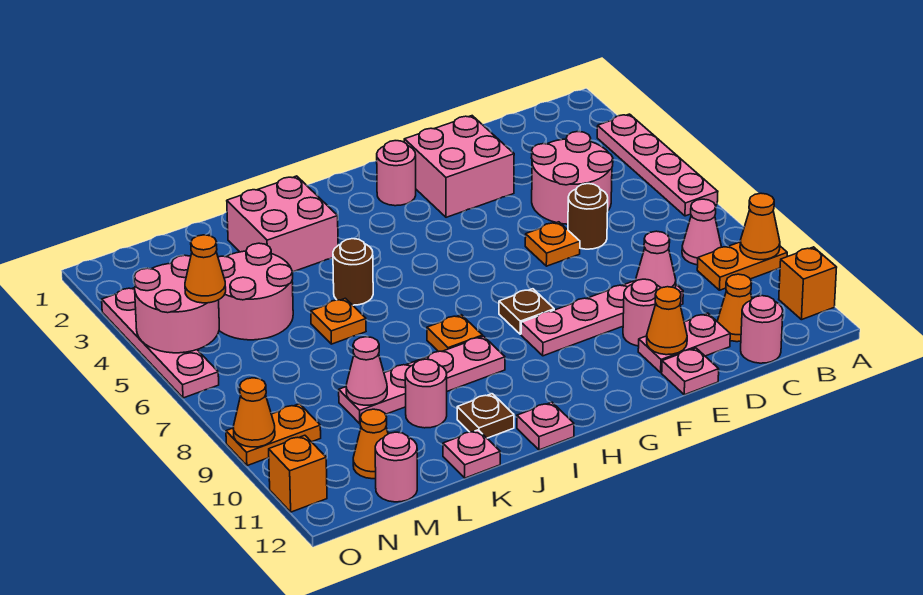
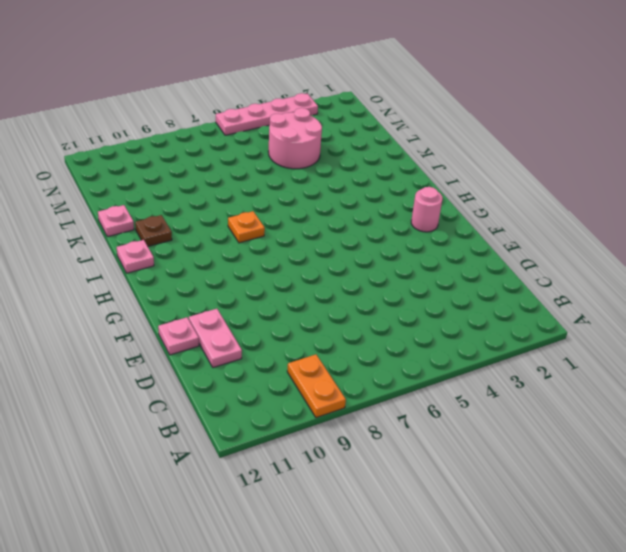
none -> pink plate A3:A6 level 1
none -> orange brick A11 level 1
none -> pink cone B8 level 1
none -> pink round brick C4:D5 level 1

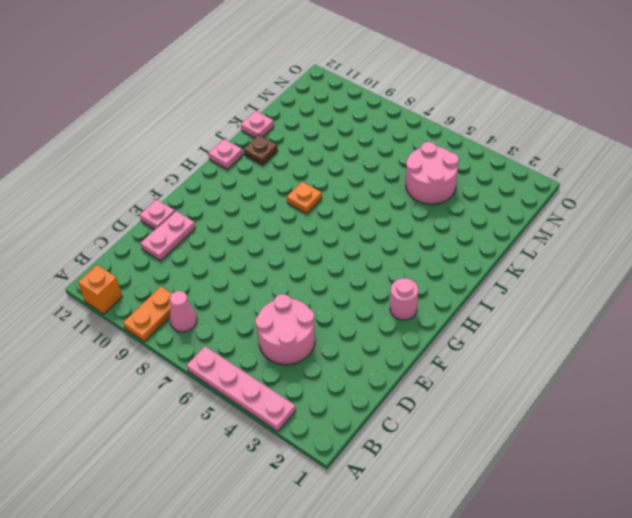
none -> orange cone C11 level 1
none -> pink round brick C12 level 1
none -> brown round brick D6 level 1
none -> pink plate D9:G9 level 1

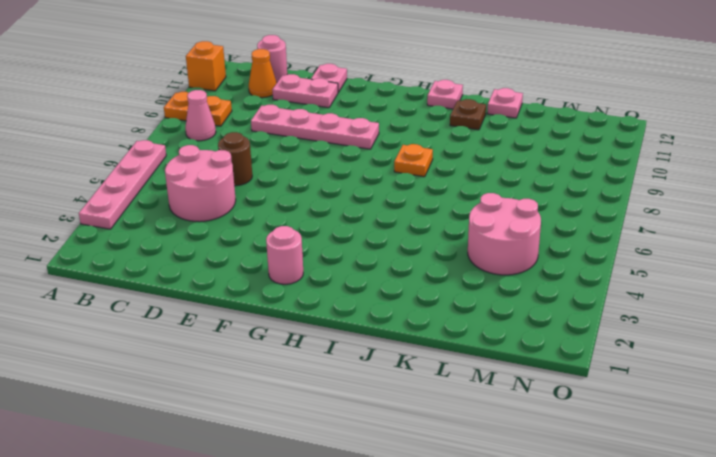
none -> pink brick E2:F3 level 1
none -> orange plate E6 level 1
none -> pink round brick E10 level 1
none -> brown plate G8 level 1

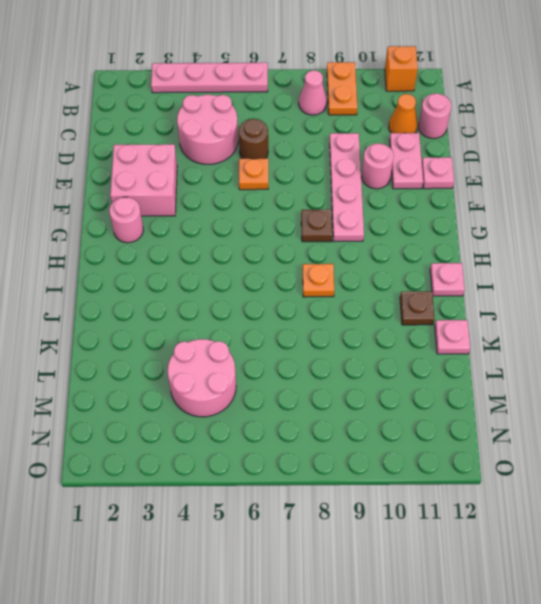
none -> pink plate I9:L9 level 1
none -> pink brick J2:K3 level 1
none -> brown round brick J5 level 1
none -> orange plate K6 level 1

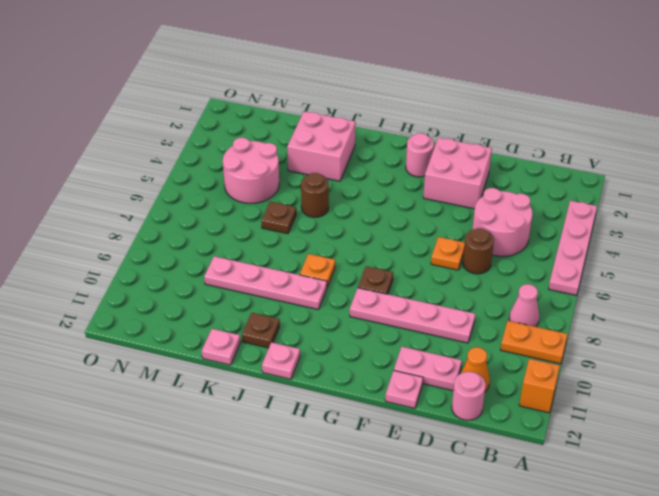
brown plate K6 level 1 -> orange plate K6 level 1
none -> pink round brick E10 level 1
none -> pink round brick K10 level 1
none -> orange cone M11 level 1
none -> pink round brick M12 level 1

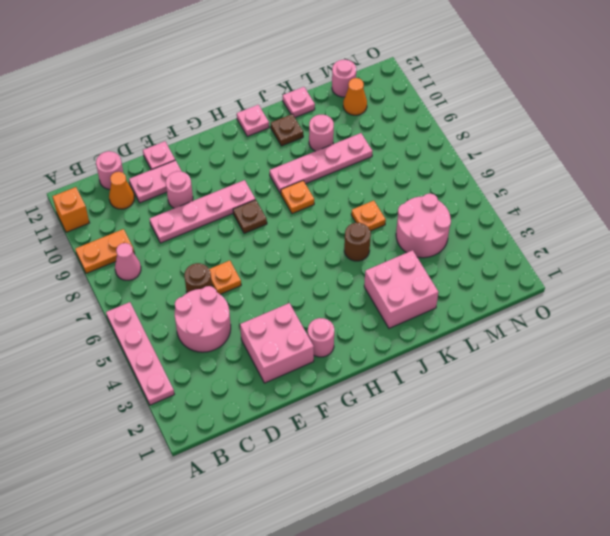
none -> orange plate N9:O9 level 1
none -> pink plate O3:O6 level 1
none -> orange brick O11 level 1
none -> orange cone A9 level 2

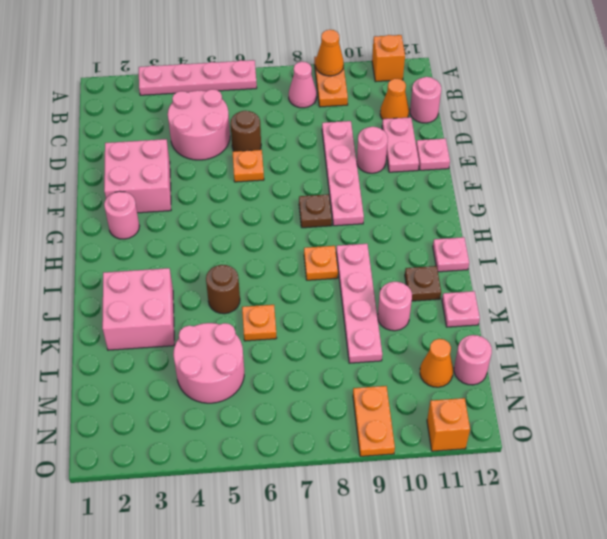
none -> pink plate O3:O6 level 1
none -> pink cone D9 level 2
none -> orange cone E11 level 2
none -> pink cone L9 level 2

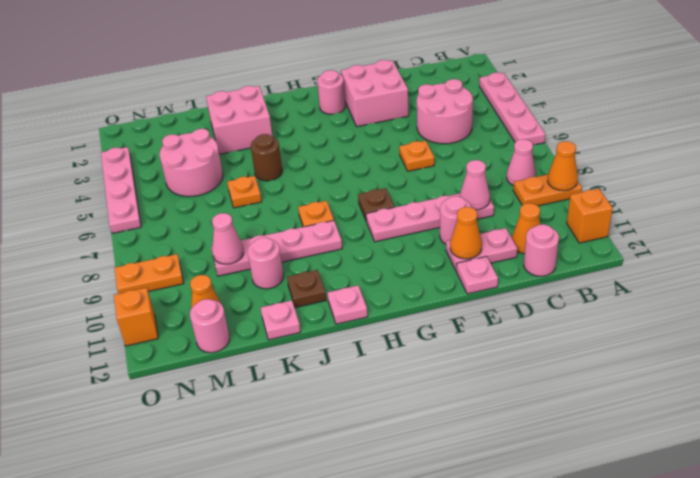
none -> brown round brick D6 level 1
none -> pink round brick N4:O5 level 2
none -> orange cone O9 level 2
none -> orange cone N5 level 3

